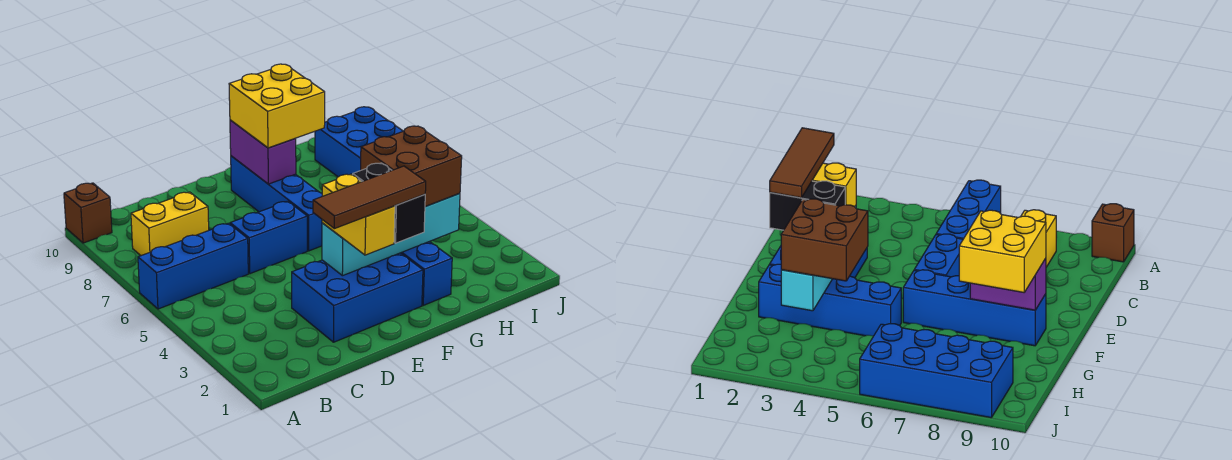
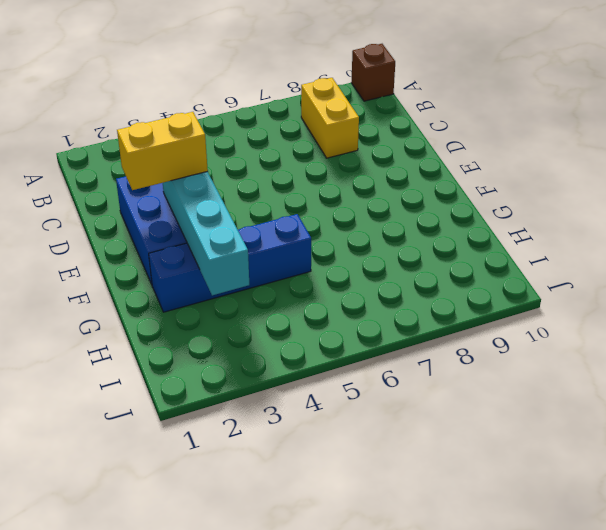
none -> blue brick A6:C6 level 1
none -> blue brick D6:E6 level 1
none -> blue brick F6:F9 level 1

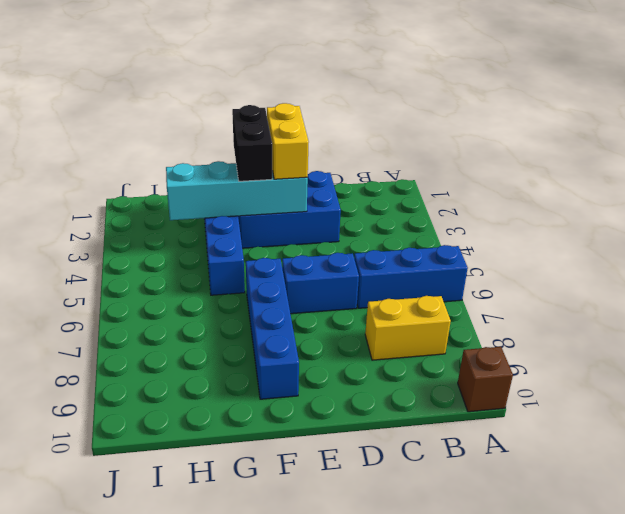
none -> blue brick I6:J9 level 1
none -> purple brick F8:F9 level 2
none -> yellow brick F8:G9 level 3

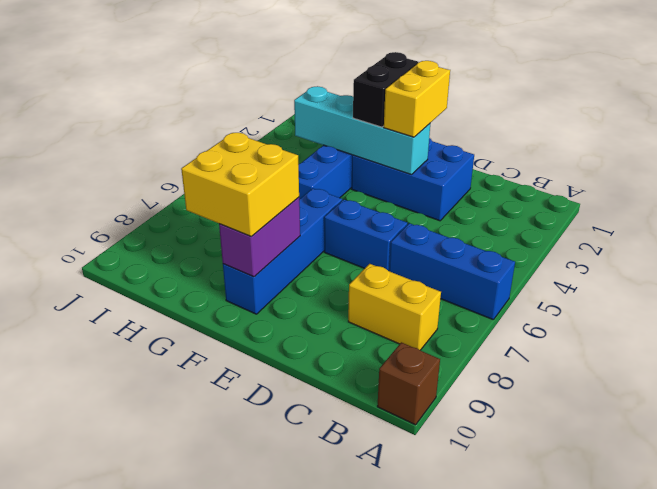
none -> blue brick I6:J9 level 1
none -> brown brick G3:H4 level 3
none -> brown tile D2:F2 level 4

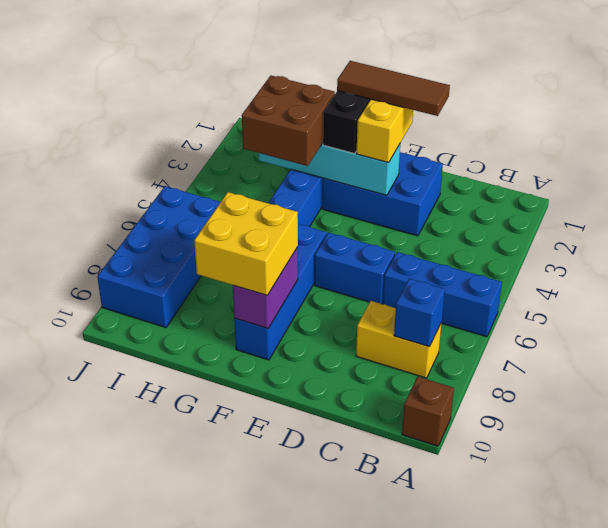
blue brick B8 level 2 -> none

